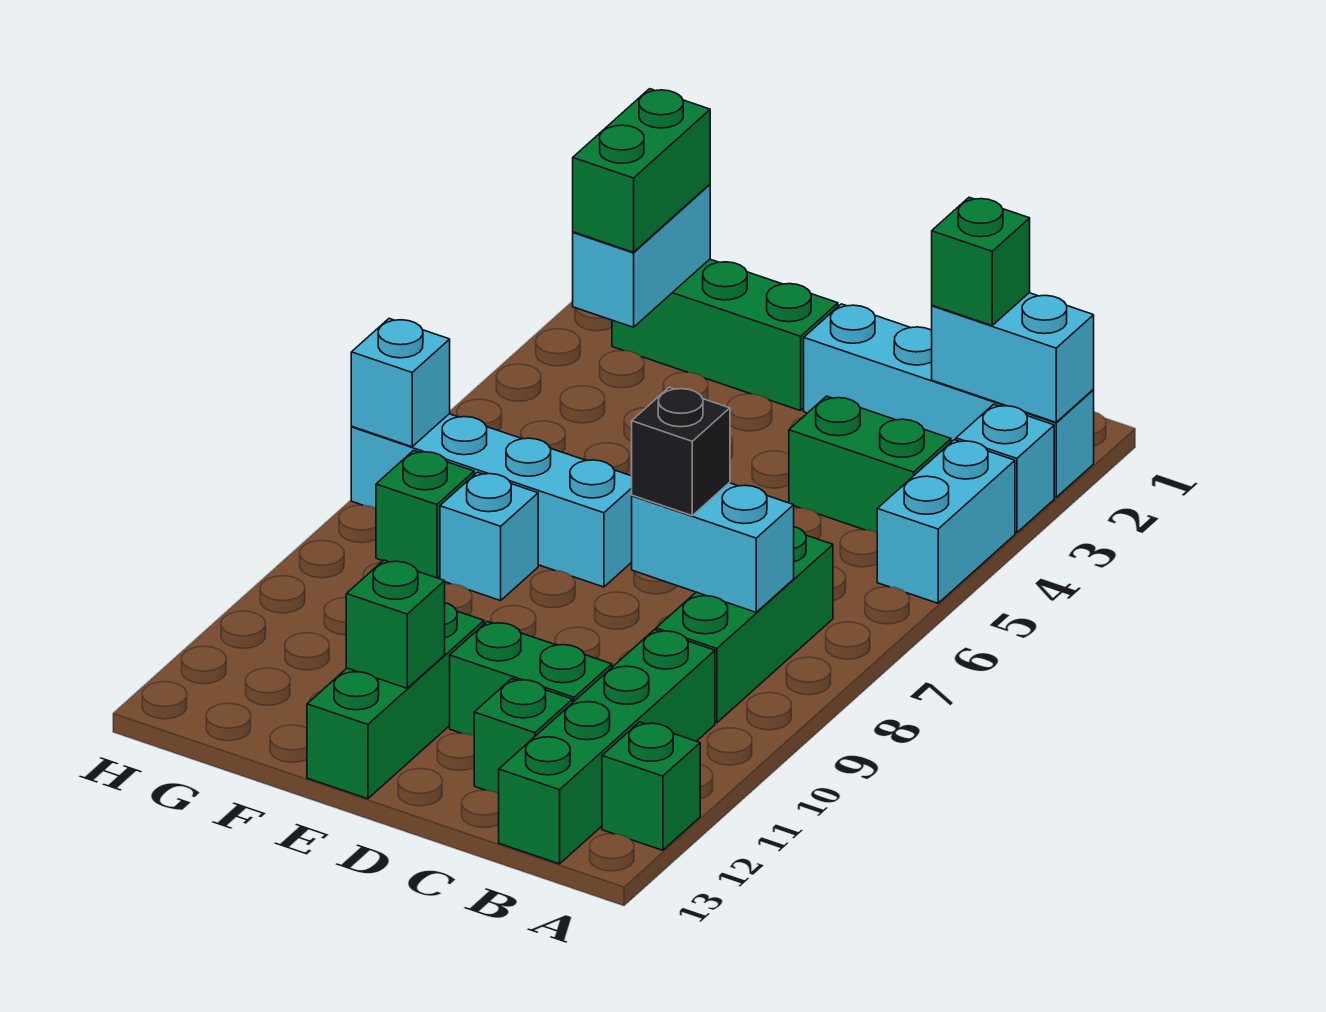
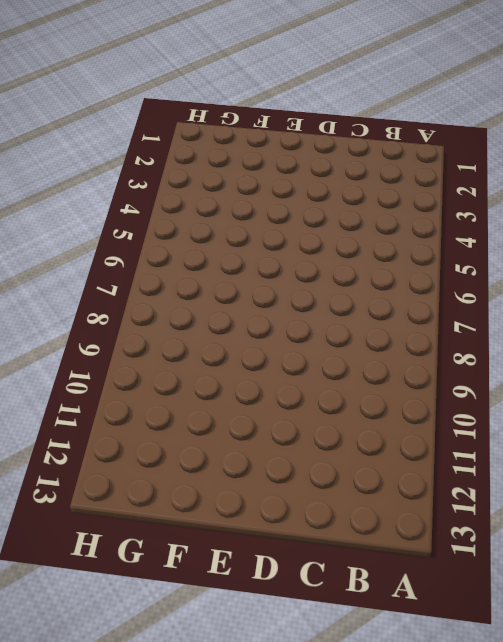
none -> cyan brick A2:D2 level 1
none -> cyan brick A3 level 1
none -> cyan brick A4:A5 level 1

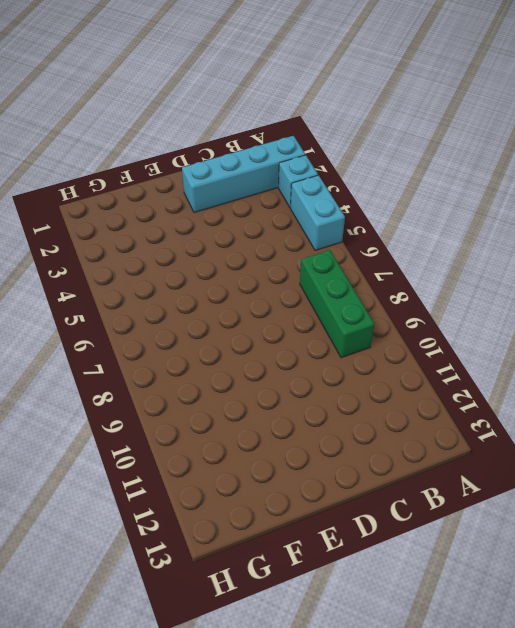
none -> green brick A12 level 1
none -> green brick B4:C4 level 1
none -> green brick B10:B13 level 1

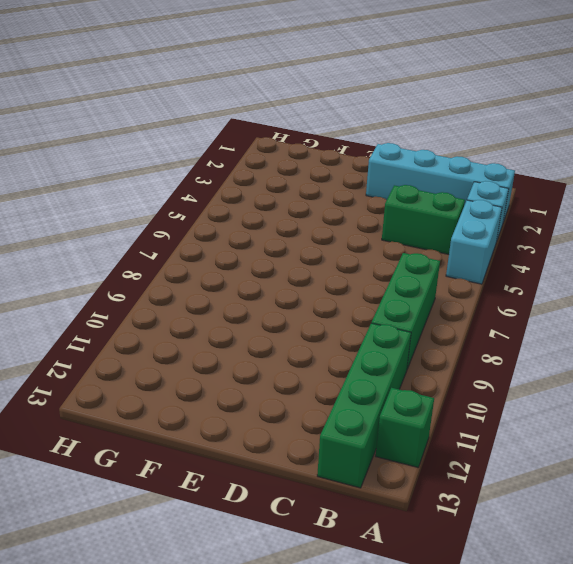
none -> green brick C11:D11 level 1
none -> green brick C12 level 1
none -> green brick E2:G2 level 1

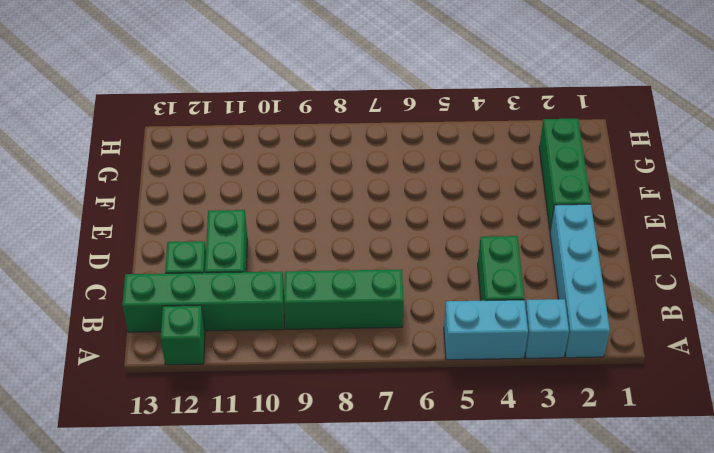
none -> cyan brick E7:H7 level 1
none -> green brick E11:E13 level 1
none -> cyan brick F8 level 1

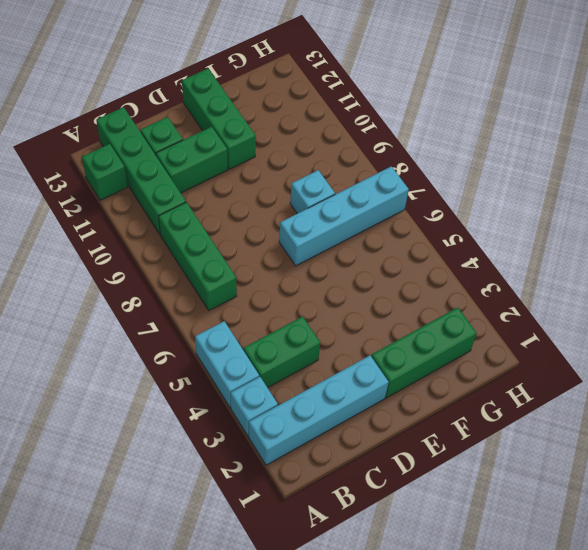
none -> green brick G8 level 1
none -> cyan brick A2:B2 level 2
none -> cyan brick B8:C8 level 2

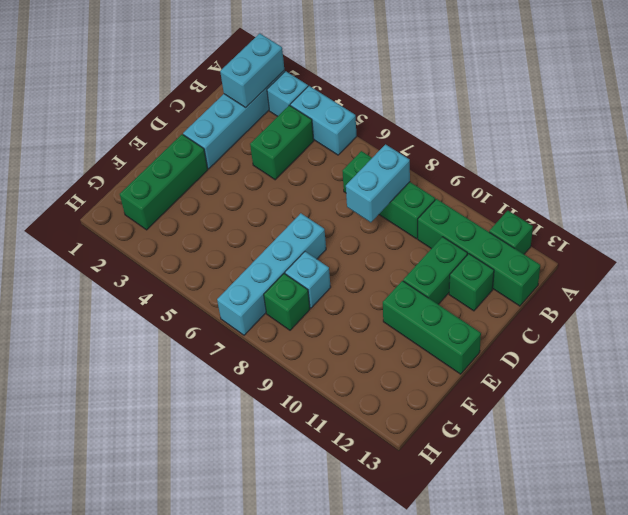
none -> green brick E12 level 2
none -> cyan brick G2:G3 level 2
none -> cyan brick H7 level 2

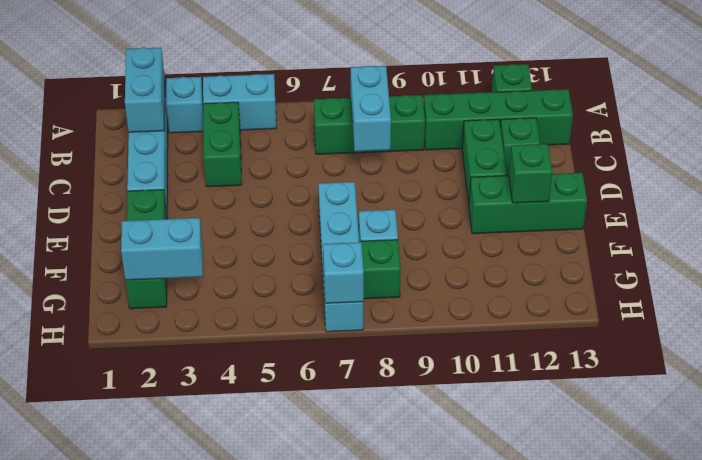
none -> green brick B2 level 3
none -> black brick C8 level 3
none -> green brick G2:G3 level 3

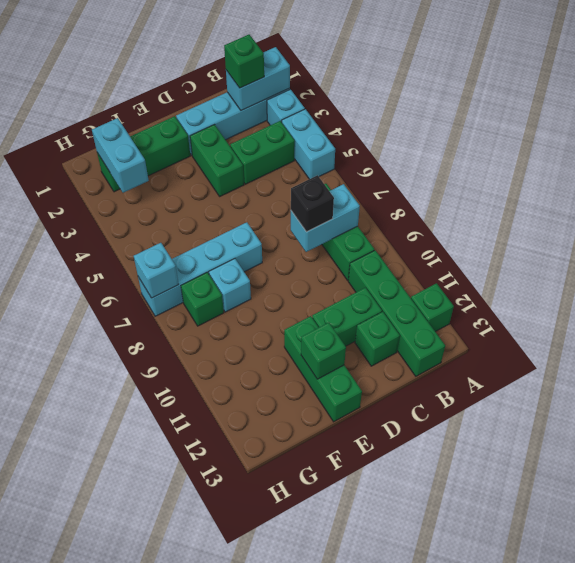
green brick D3:D4 level 1 -> green brick G2:G3 level 3

